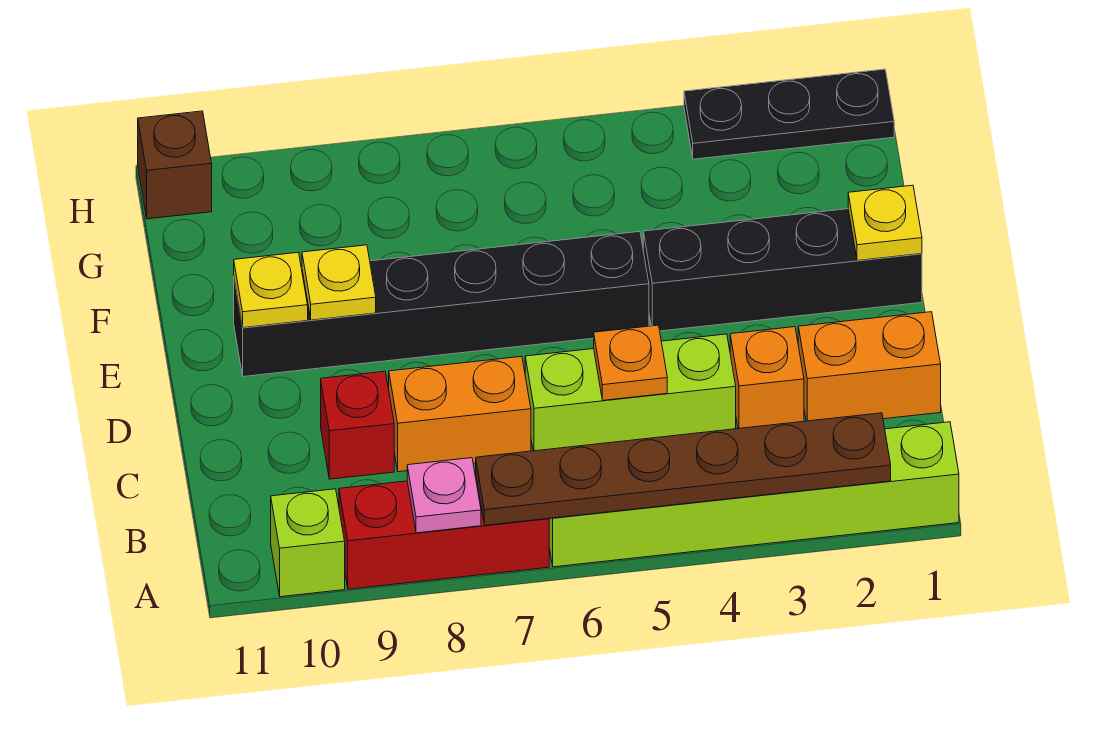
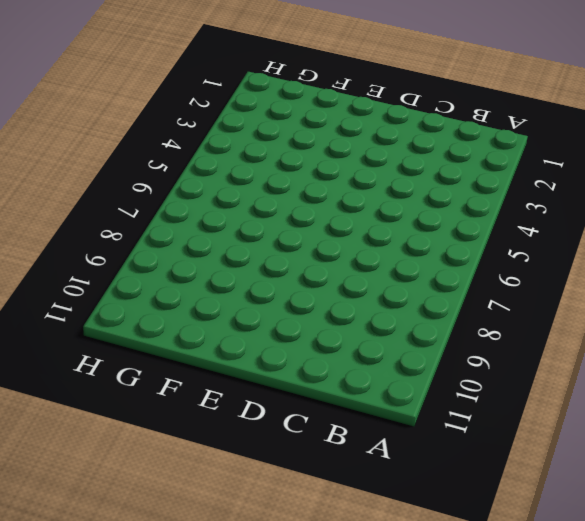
none -> lime brick A1:A6 level 1
none -> red brick A7:A9 level 1
none -> lime brick A10 level 1

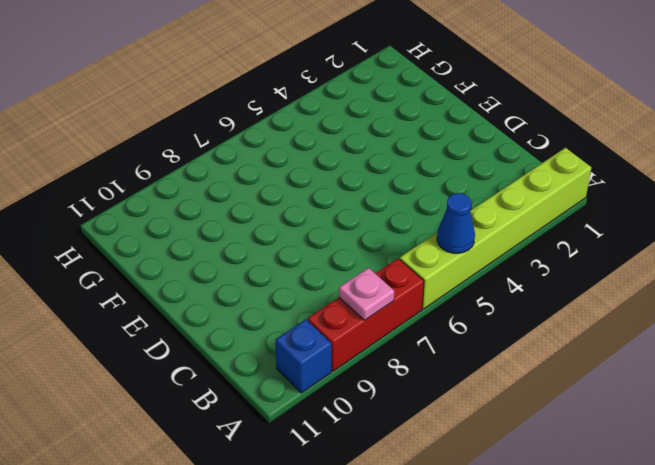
blue cone A5 level 2 -> brown plate A2:A7 level 2
blue brick A10 level 1 -> lime brick A10 level 1
none -> orange brick C1:C2 level 1
none -> orange brick C3 level 1
none -> lime brick C4:C6 level 1

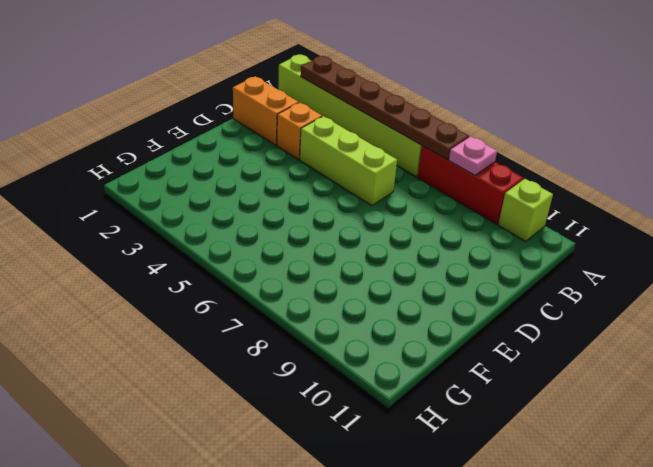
none -> orange brick C7:C8 level 1
none -> red brick C9 level 1
none -> black brick E1:E4 level 1

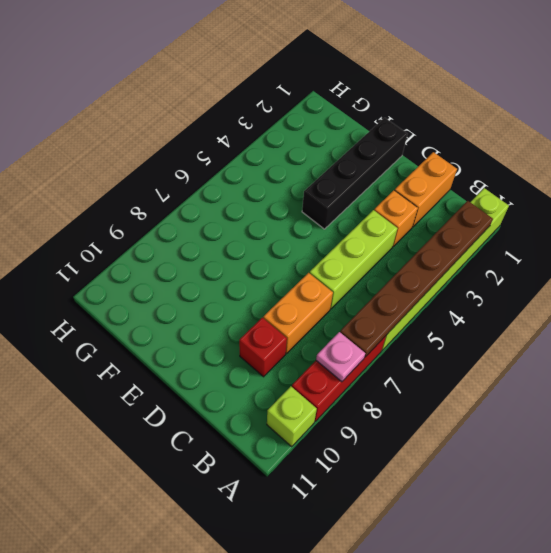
none -> black brick E5:E10 level 1
none -> black plate H1:H3 level 1
none -> brown brick H11 level 1

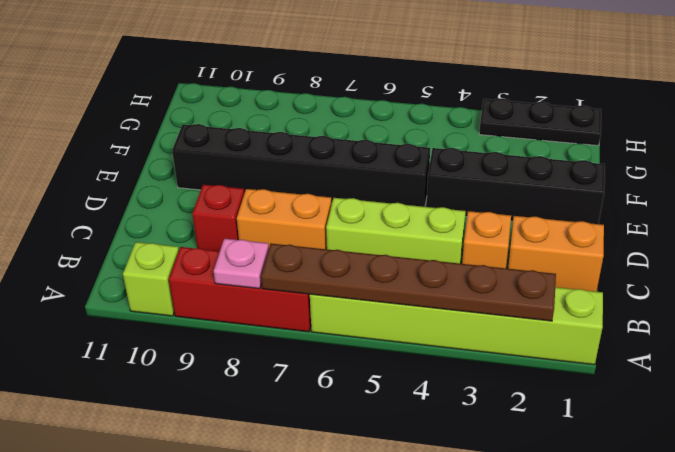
none -> brown brick H11 level 1
none -> orange plate C5 level 2
none -> yellow plate E1 level 2

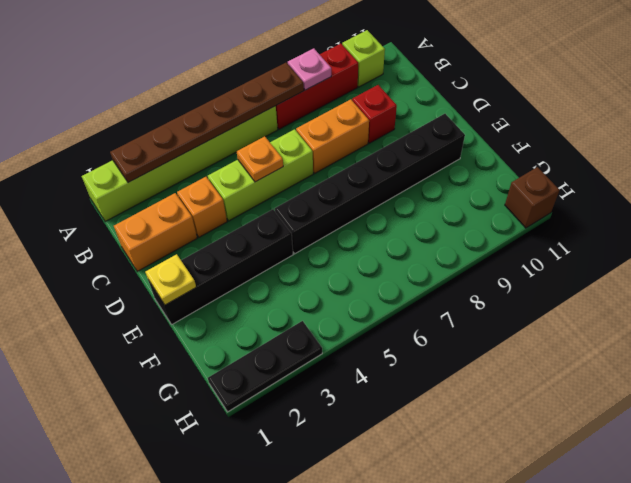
none -> yellow plate E9 level 2
none -> yellow plate E10 level 2

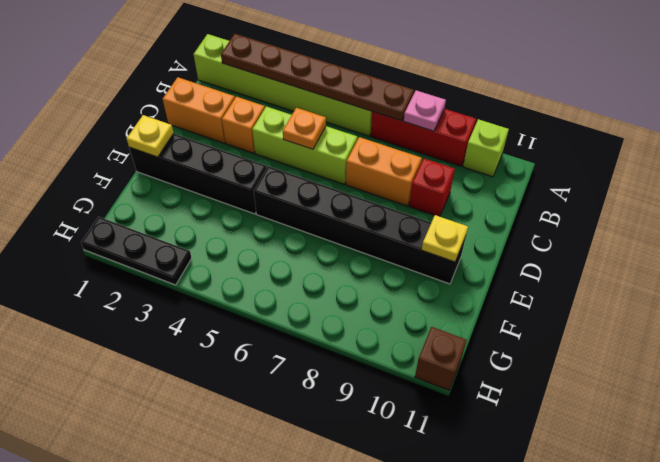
none -> yellow plate E9 level 2

